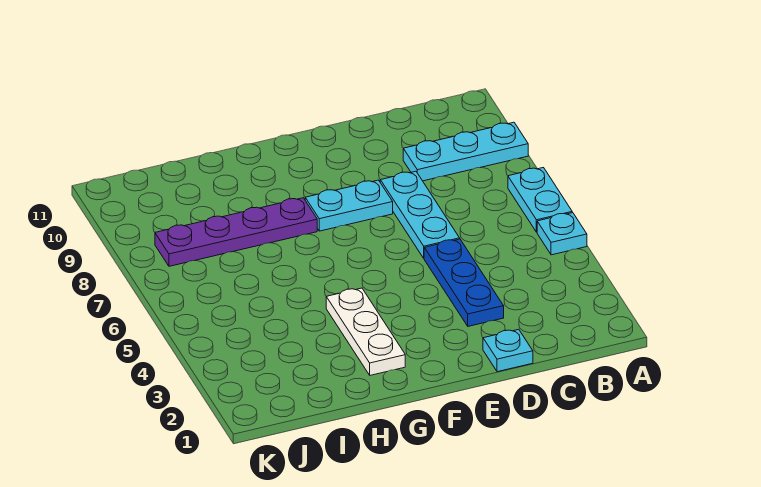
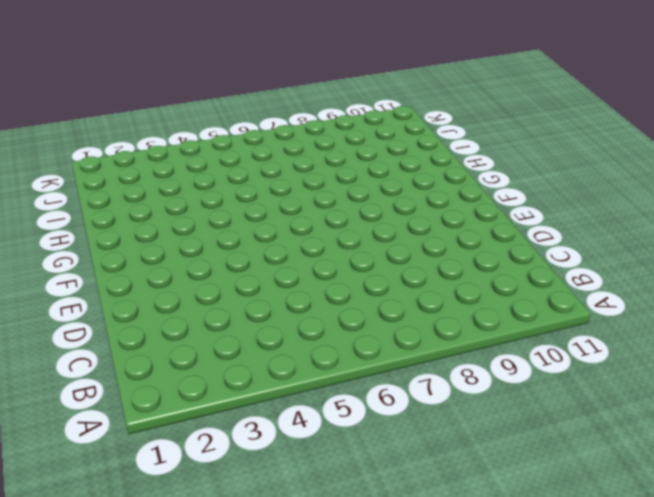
none -> cyan plate A5 level 1
none -> cyan plate A6:A7 level 1

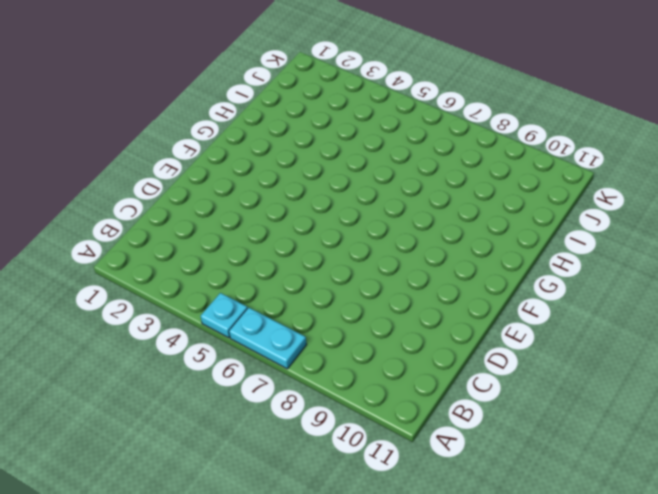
none -> cyan plate A9:C9 level 1
none -> cyan plate D1 level 1

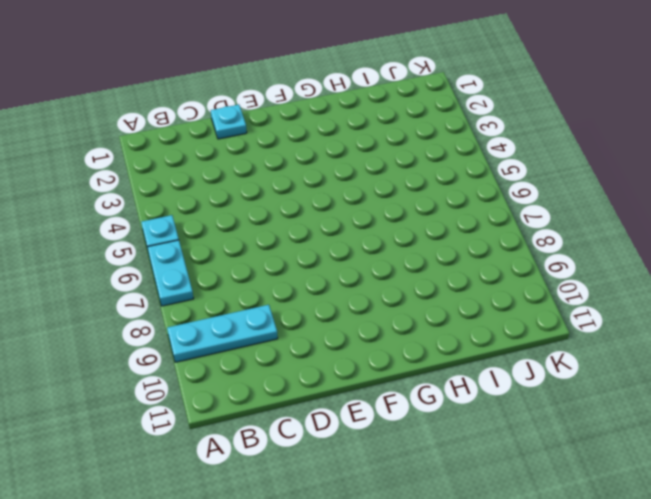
none -> blue plate D3:D5 level 1
none -> cyan plate D6:D8 level 1

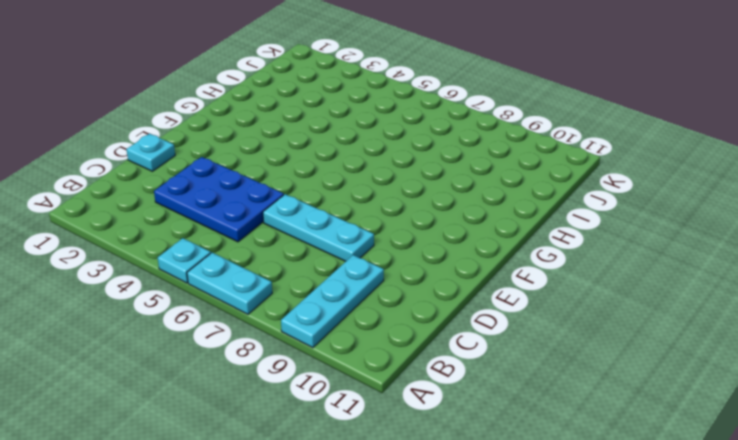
blue plate C3:D5 level 1 -> blue plate D3:D5 level 1
none -> cyan plate E8:F8 level 1
none -> white plate G2:G4 level 1

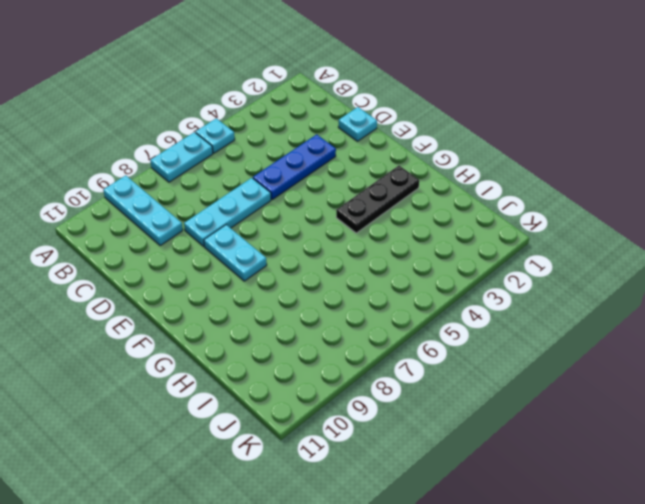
black plate G2:G4 level 1 -> white plate G2:G4 level 1
none -> purple plate G8:J8 level 1

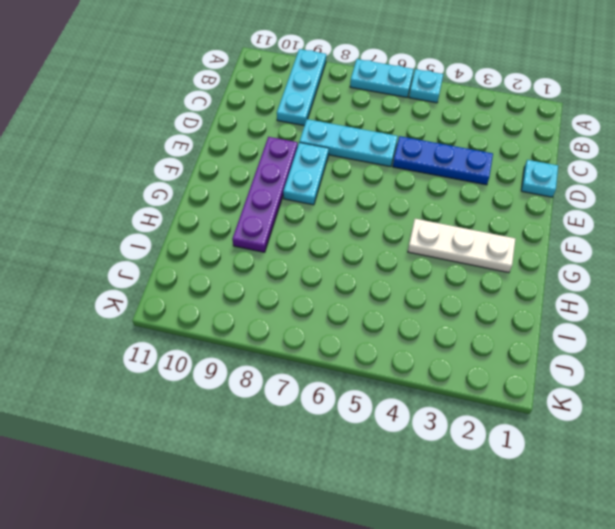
purple plate E9:H9 level 1 -> purple plate G8:J8 level 1

